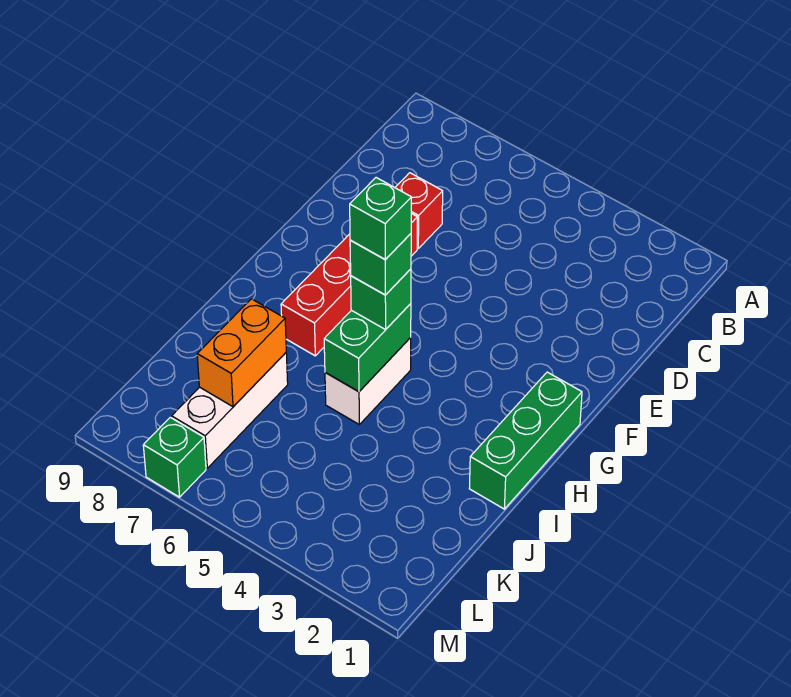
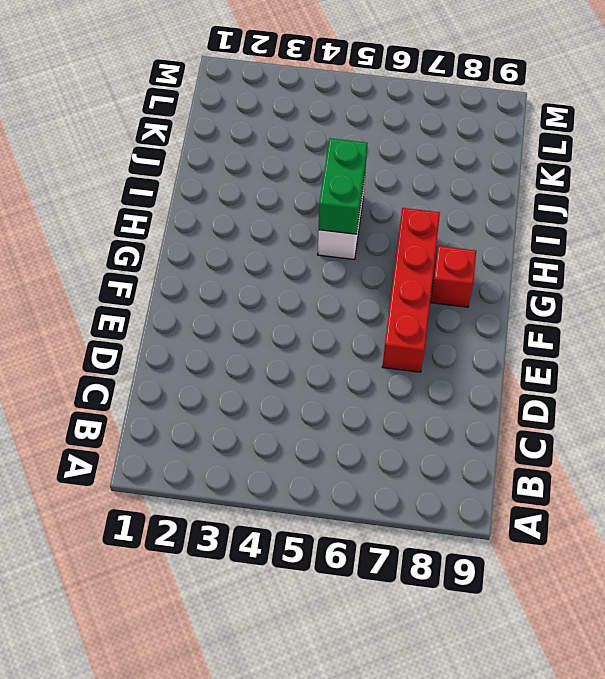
red brick G8 level 1 -> red brick D7 level 1
none -> green brick G1:I1 level 1
none -> white brick J7:L7 level 1

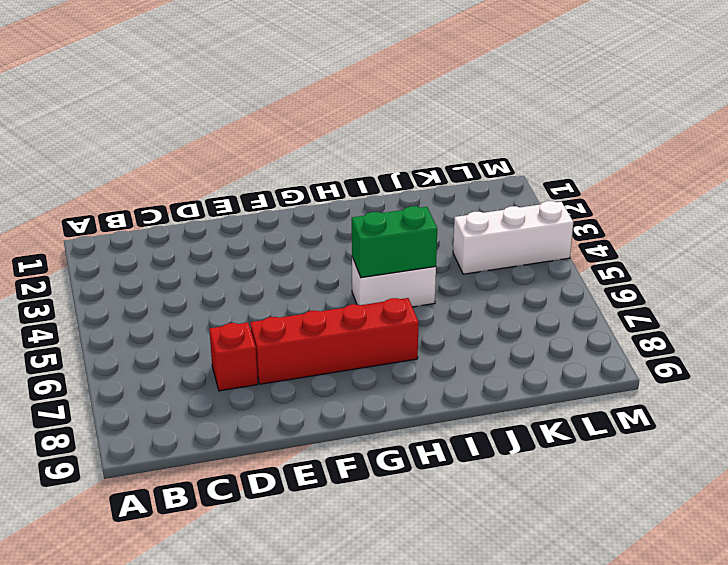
white brick K4:M4 level 1 -> white brick J7:L7 level 1
none -> green brick G1:I1 level 1
none -> green brick M7 level 1

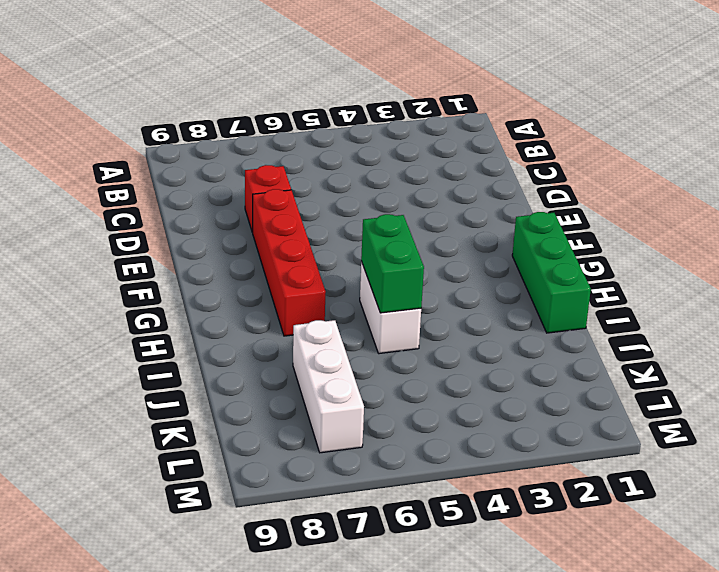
none -> green brick M7 level 1
none -> orange brick J7:K7 level 2

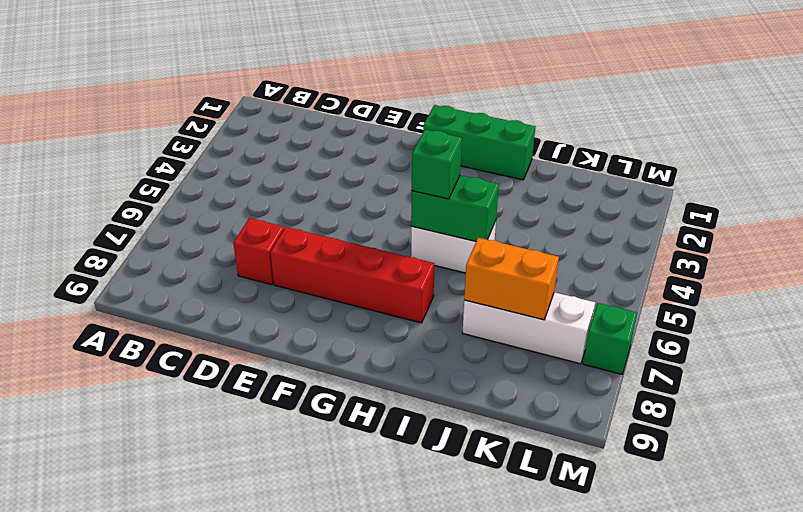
none -> green brick H5 level 4
none -> green brick H5 level 5

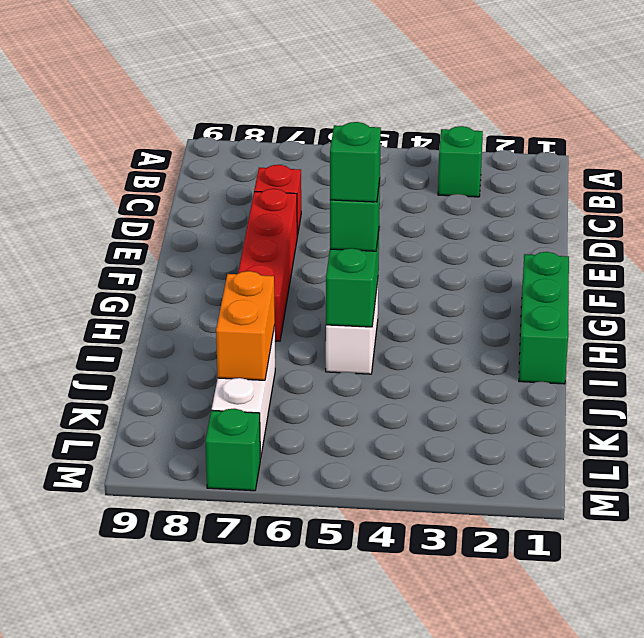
green brick B3 level 1 -> green brick H5 level 5

